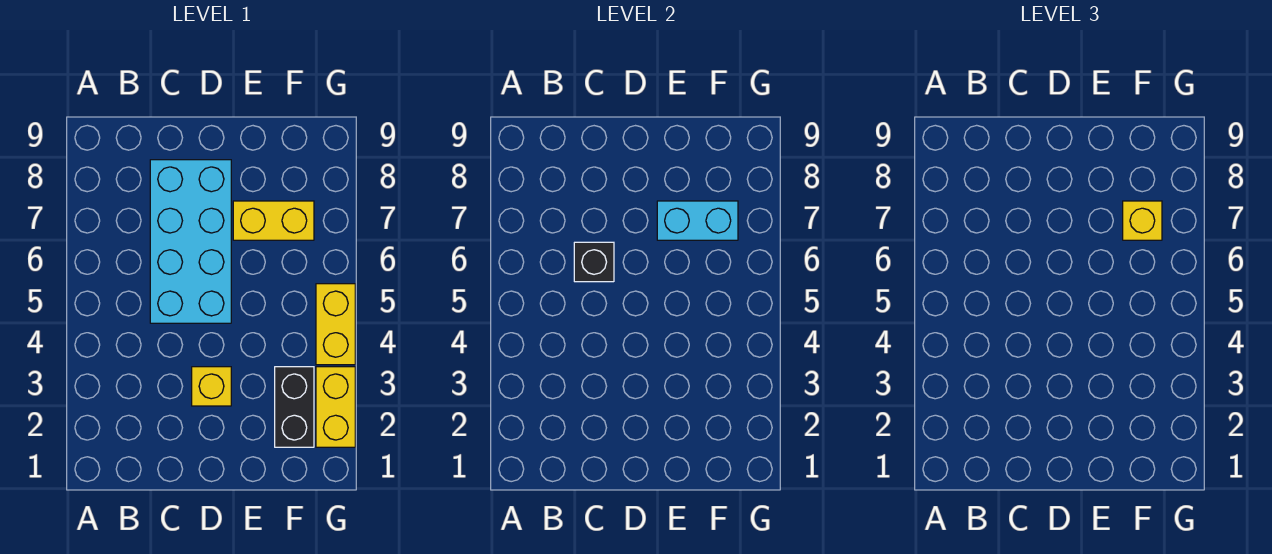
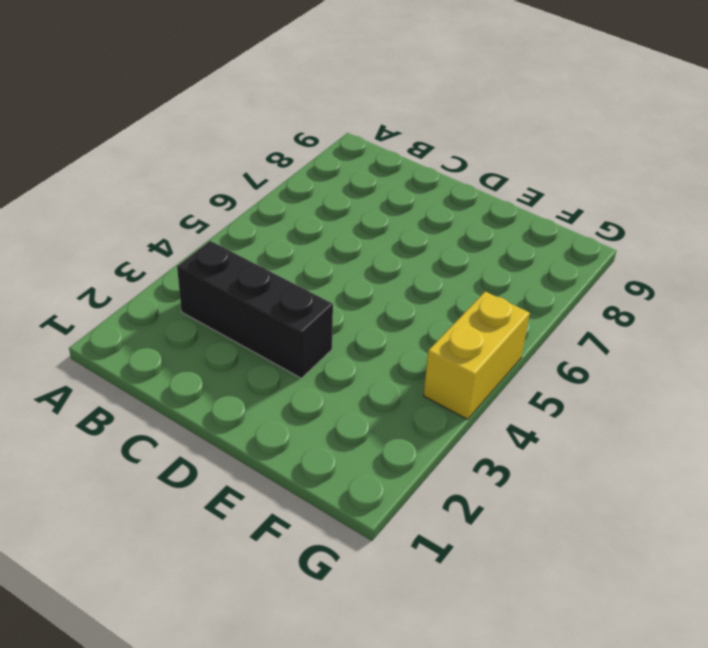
black brick B3:D3 level 1 -> yellow brick D3 level 1
none -> cyan brick C5:D8 level 1
none -> yellow brick E7:F7 level 1

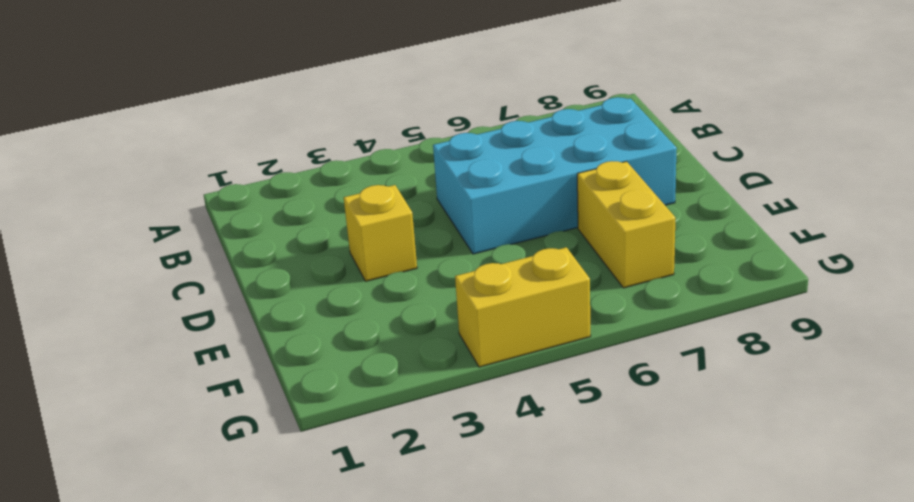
none -> black brick F2:F3 level 1
none -> yellow brick G2:G3 level 1

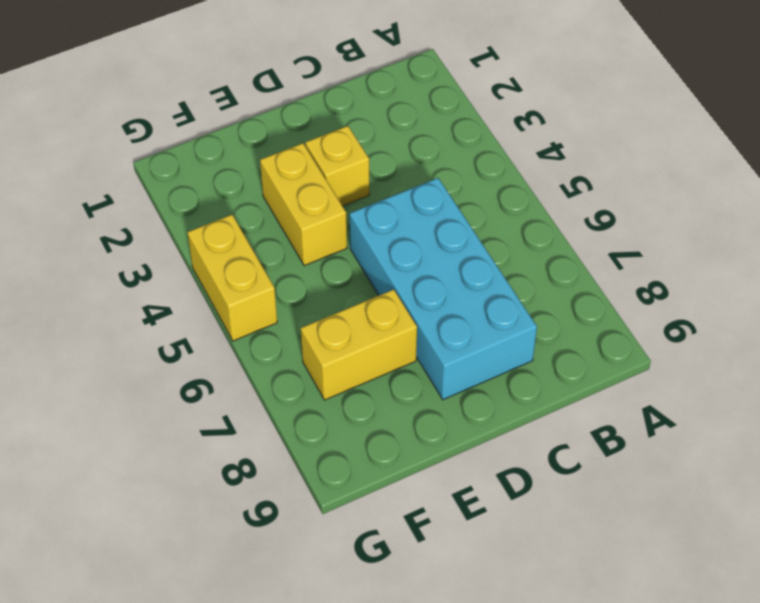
yellow brick E3:E4 level 1 -> yellow brick G2:G3 level 1
none -> black brick F2:F3 level 1
none -> black brick C6 level 2

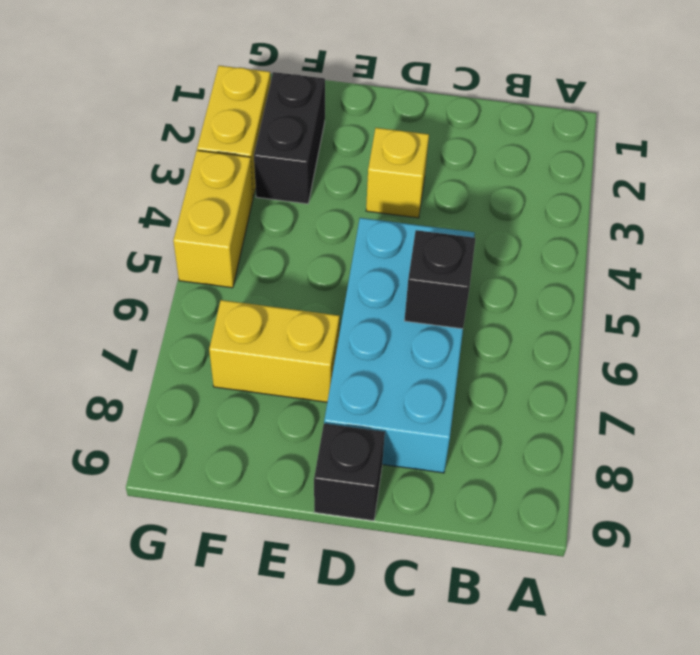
black brick D9 level 1 -> none
none -> cyan brick E7:F7 level 2
none -> yellow brick F7 level 3

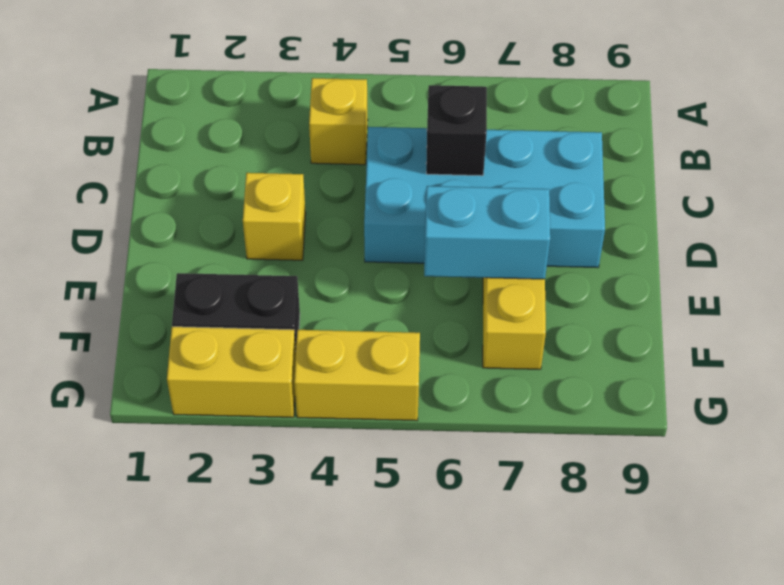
yellow brick B4 level 1 -> yellow brick F7 level 3
cyan brick E6:E7 level 2 -> cyan brick E7:F7 level 2

